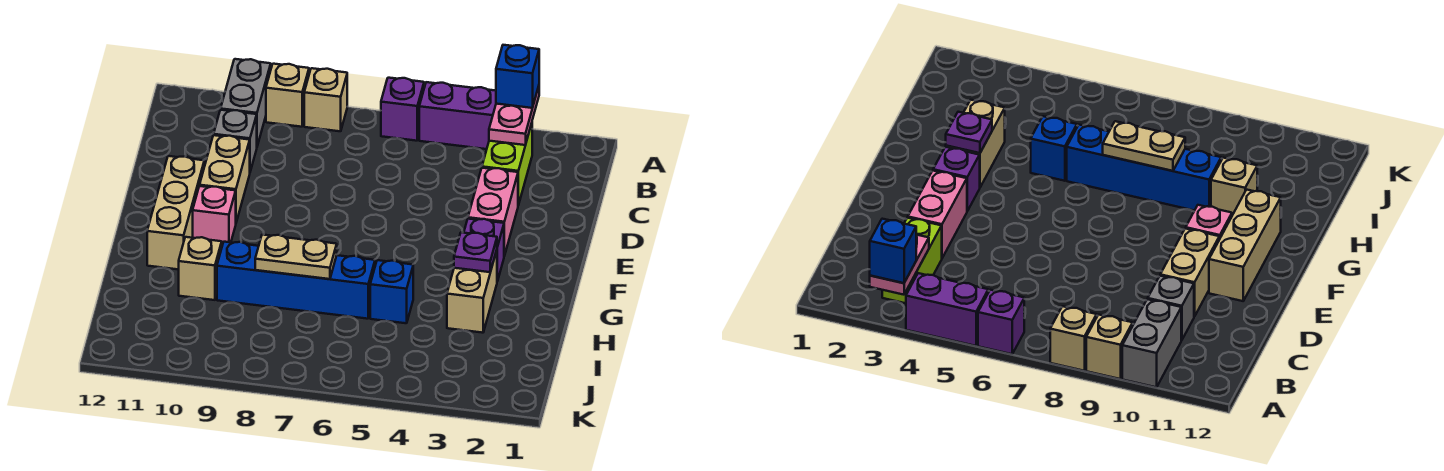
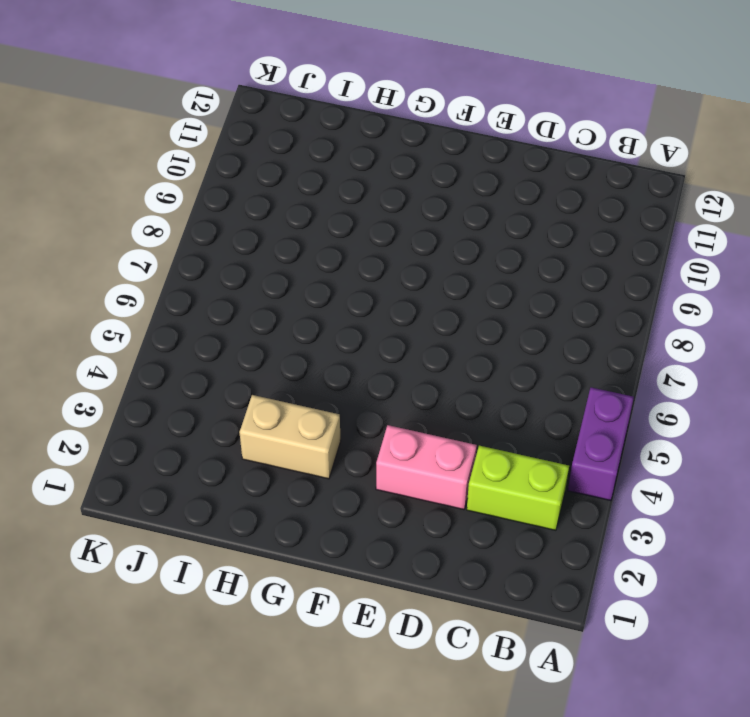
none -> purple brick A6 level 1
none -> tan brick A8 level 1
none -> tan brick A9 level 1

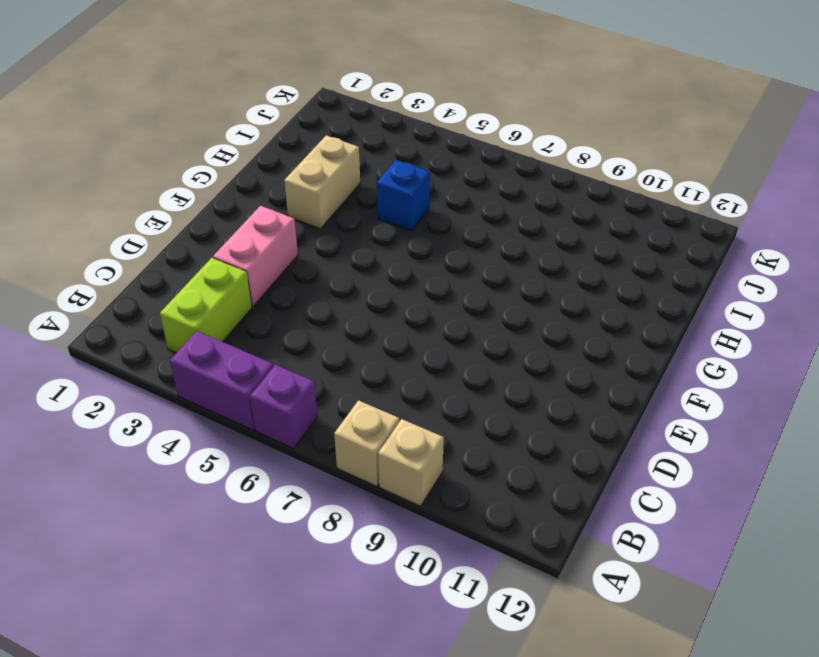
none -> grey brick A10:B10 level 1
none -> grey brick C10 level 1
none -> tan brick D10:E10 level 1

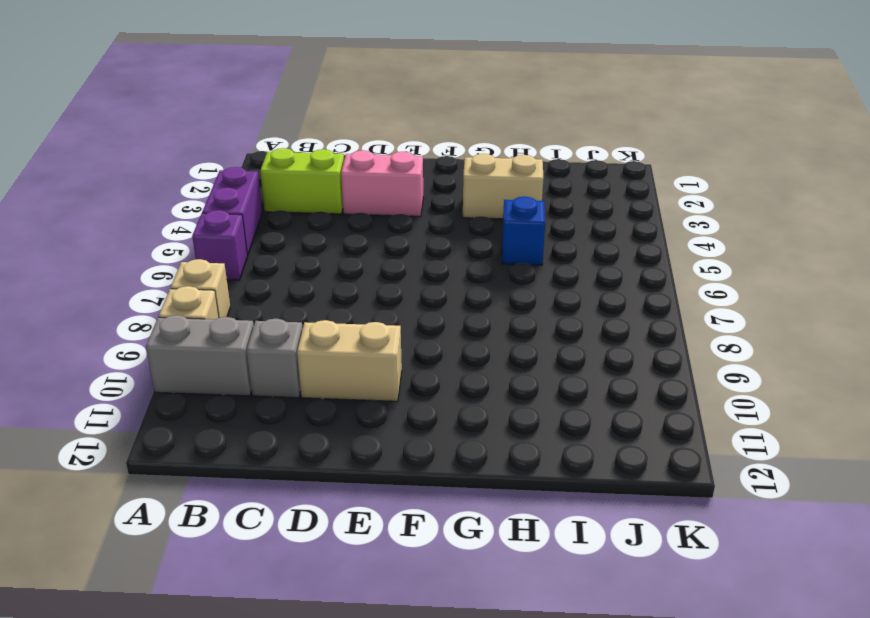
none -> tan brick E11:G11 level 1
none -> purple brick F3 level 1
none -> pink brick F10 level 1

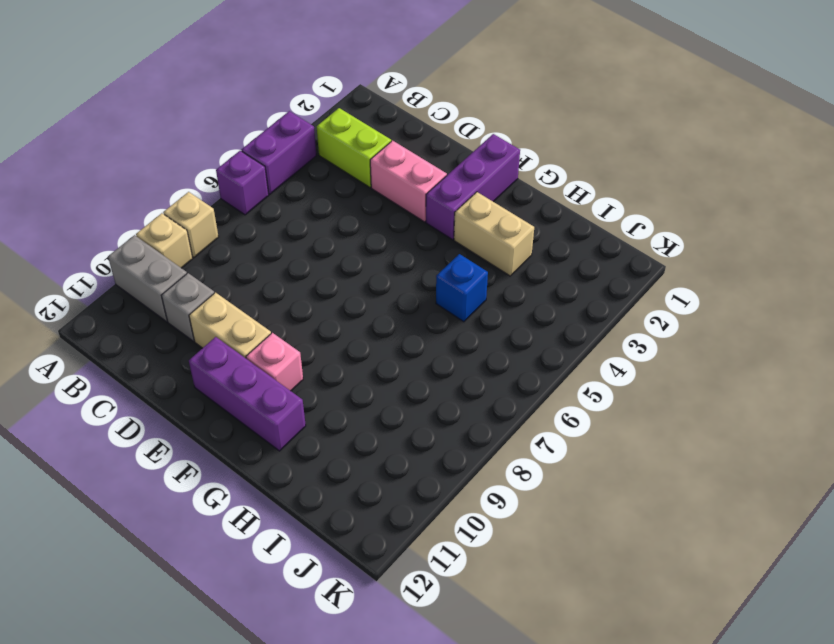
purple brick E11:G11 level 1 -> tan brick E11:G11 level 1
purple brick F1:F3 level 1 -> purple brick F3 level 1
none -> blue brick H6:H9 level 1
none -> tan brick H10 level 1
none -> pink plate A3:B3 level 2

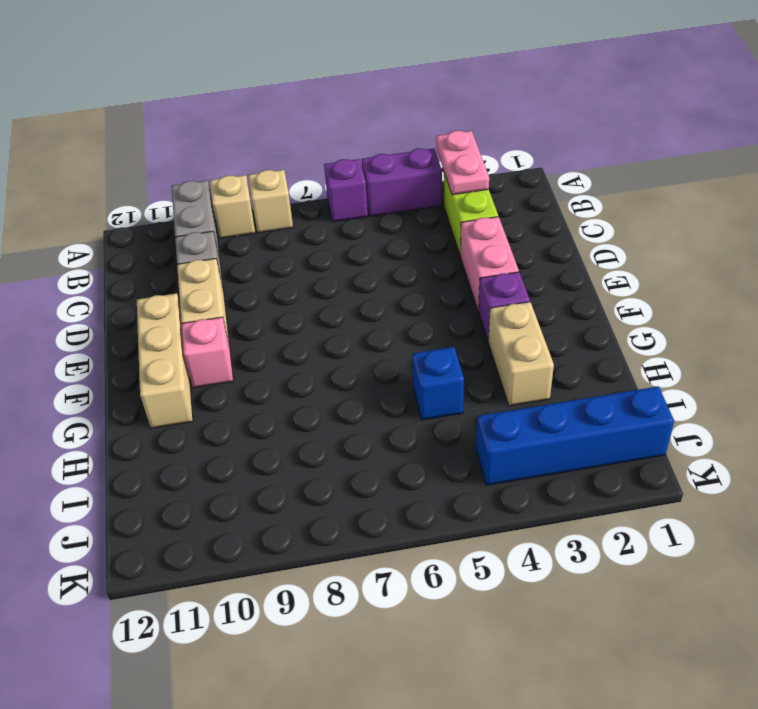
blue brick J1:J4 level 1 -> blue brick H6:H9 level 1
none -> tan brick H10 level 1
none -> purple plate G3 level 2
none -> tan plate H7:H8 level 2

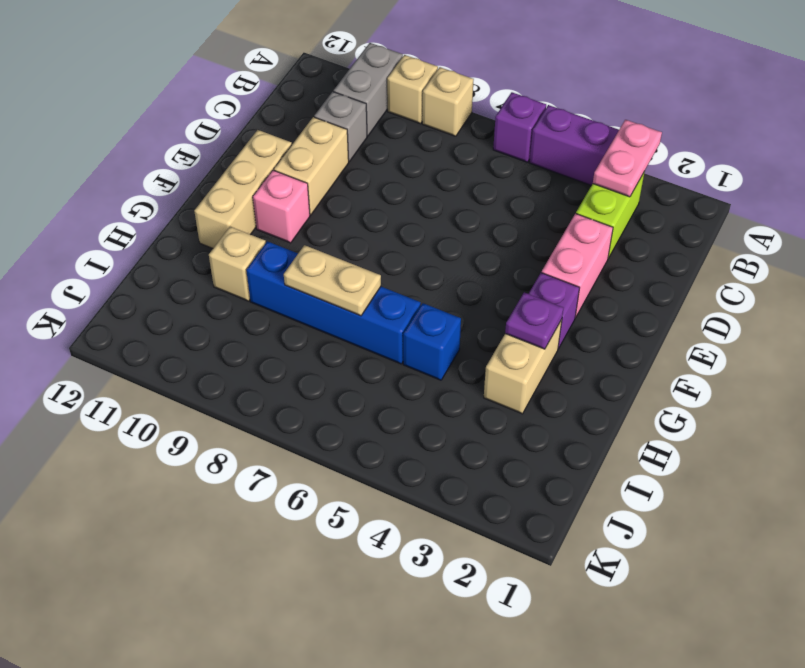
none -> blue brick A3 level 3

